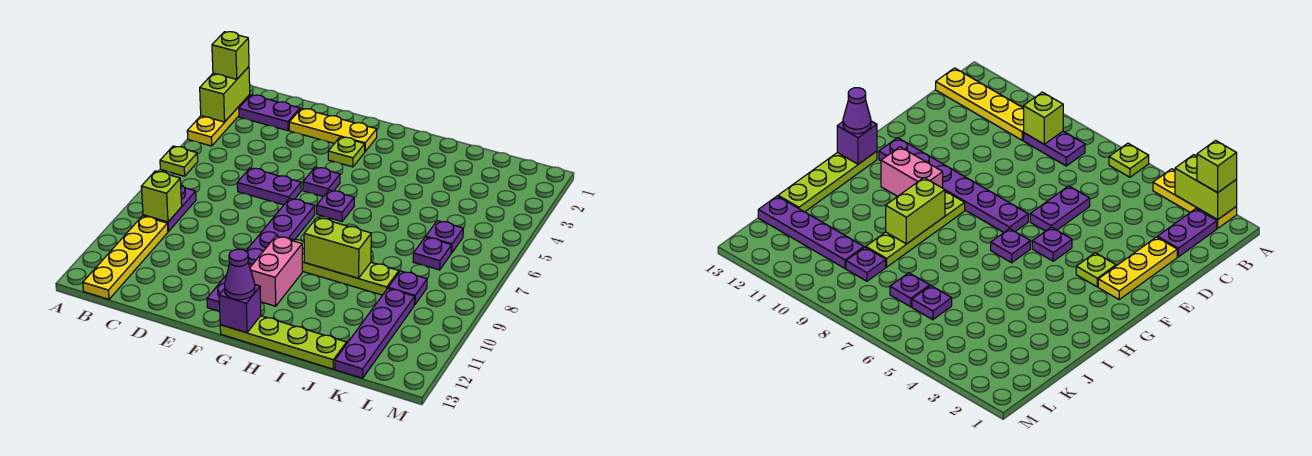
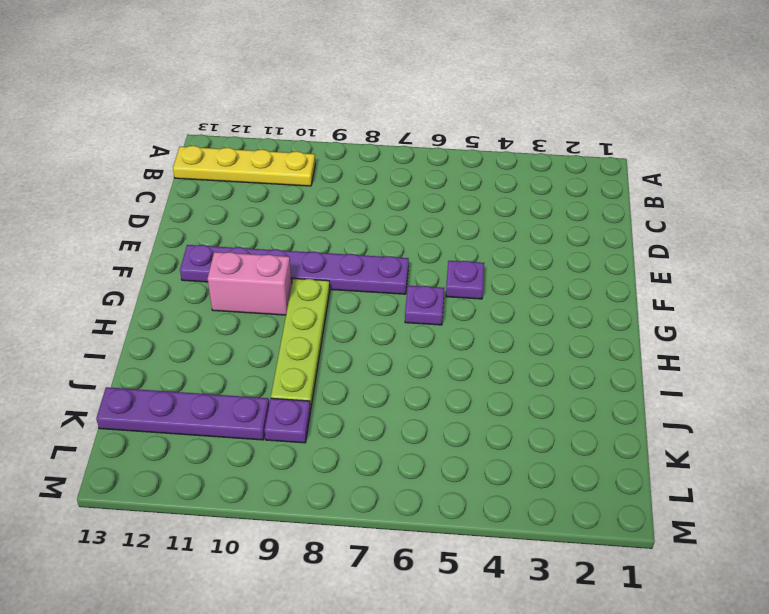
none -> yellow plate A2:A4 level 1
none -> lime plate A6 level 1
none -> purple plate B2:C2 level 1

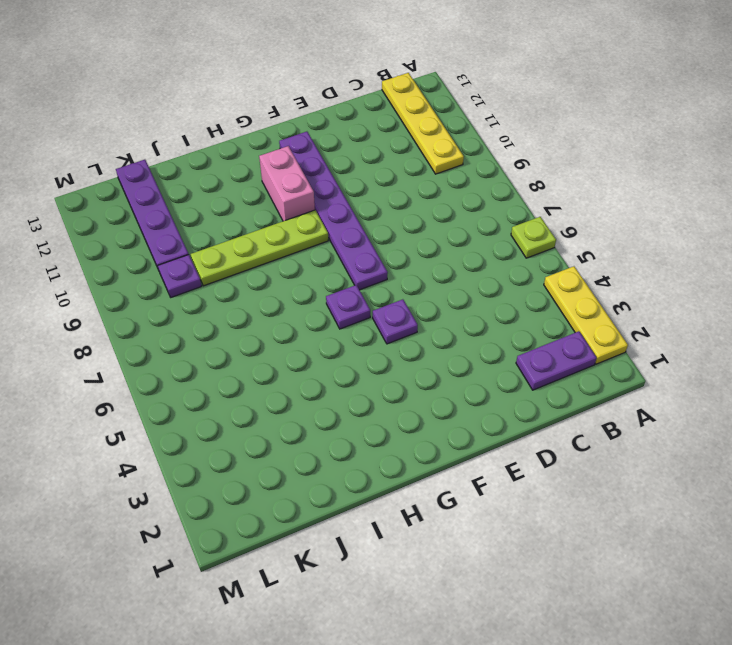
none -> purple plate B8:B9 level 1
none -> yellow plate D2:F2 level 1
none -> purple plate D6:E6 level 1

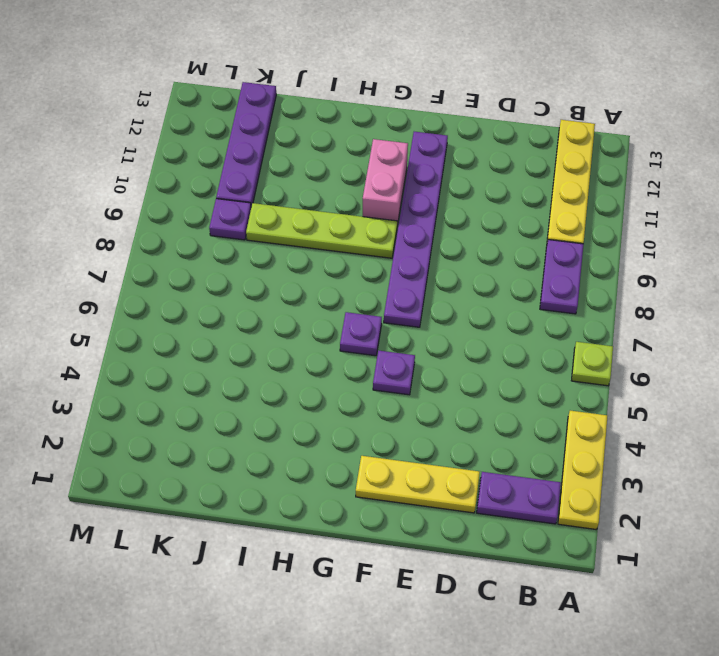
none -> purple plate D6:E6 level 1
none -> lime plate F3 level 1
none -> lime plate G13:J13 level 1

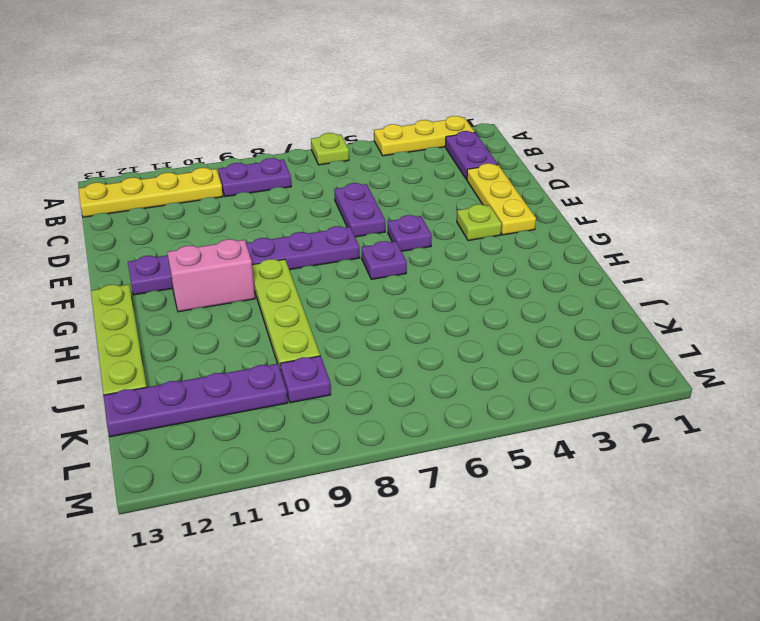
none -> purple plate K6 level 1
none -> purple plate K7 level 1
none -> lime brick A2:A3 level 2

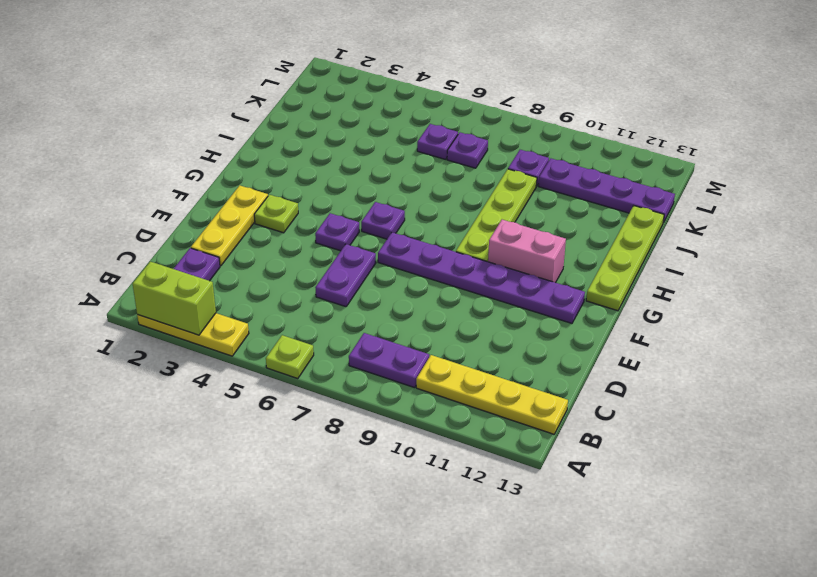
none -> lime brick B9 level 2
none -> purple brick G13 level 2
none -> lime brick H9:I9 level 2

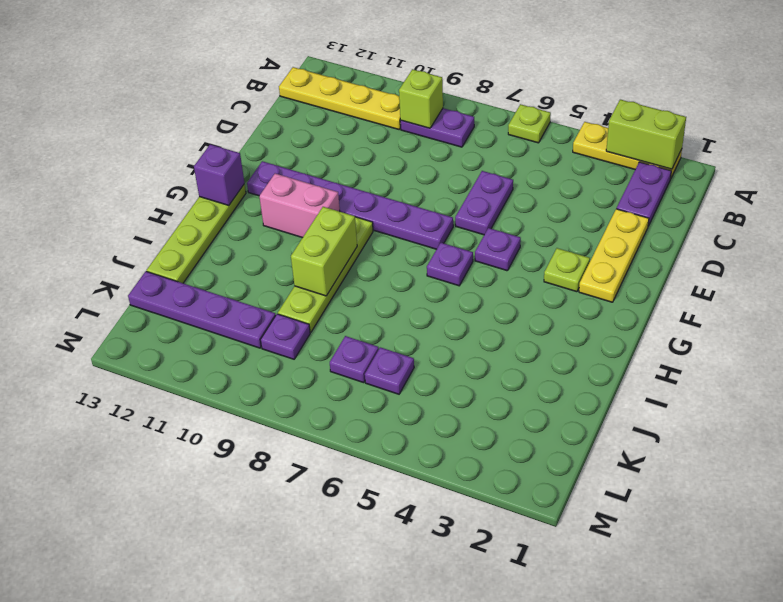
none -> lime brick A2 level 3
none -> purple cone G13 level 3

